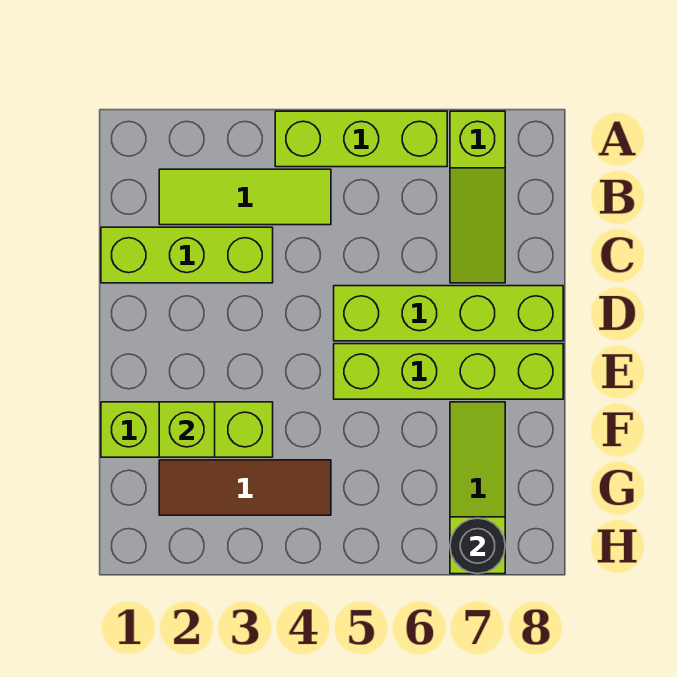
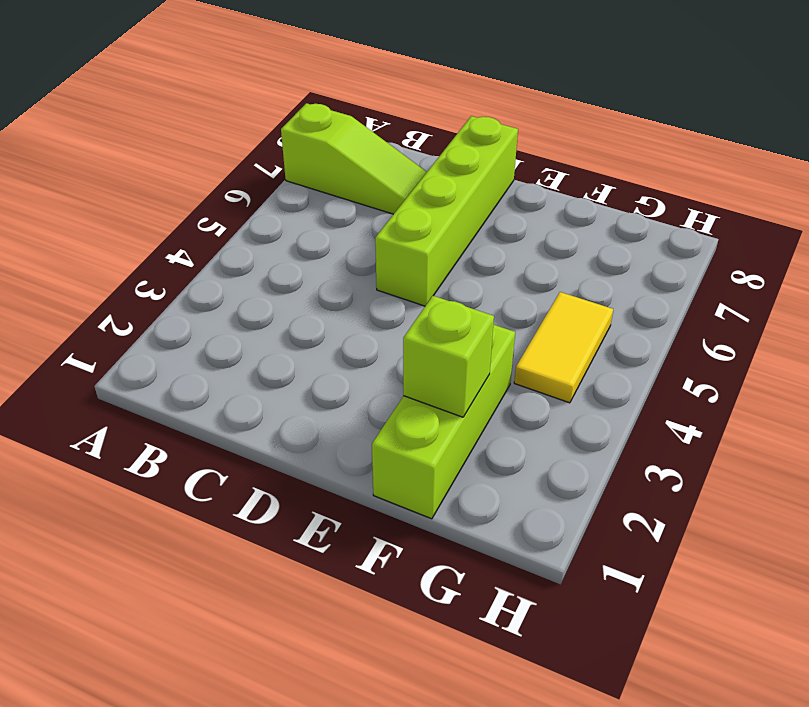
yellow tile G4:G5 level 1 -> brown tile G2:G4 level 1
none -> lime brick A4:A6 level 1
none -> lime tile B2:B4 level 1

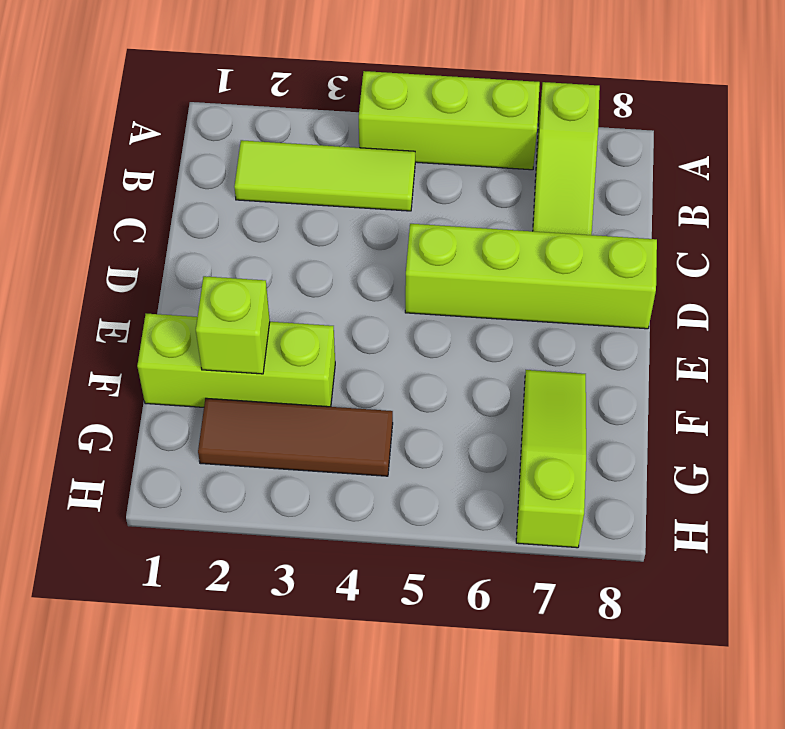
none -> lime brick C1:C3 level 1
none -> lime brick E5:E8 level 1

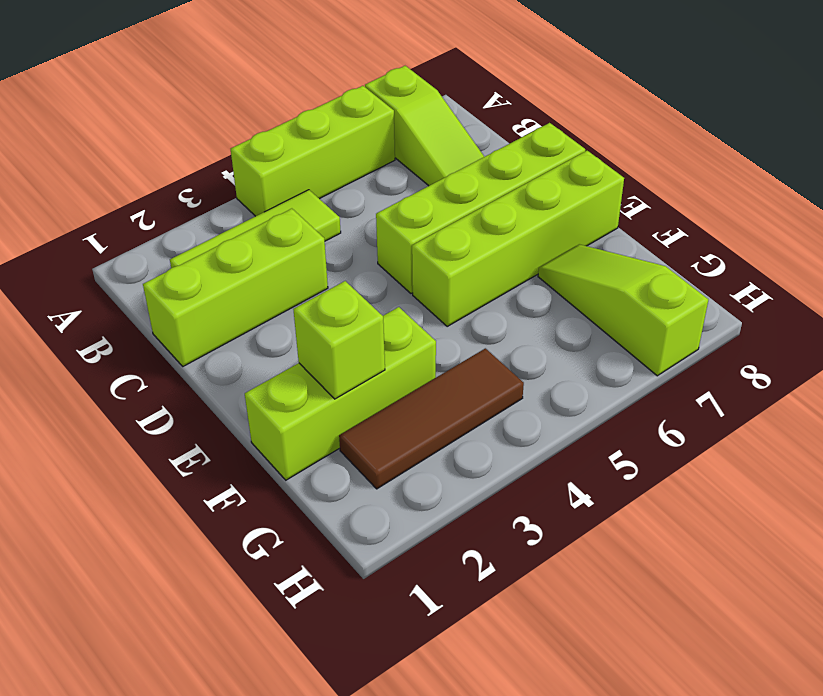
none -> black round brick H7 level 2

